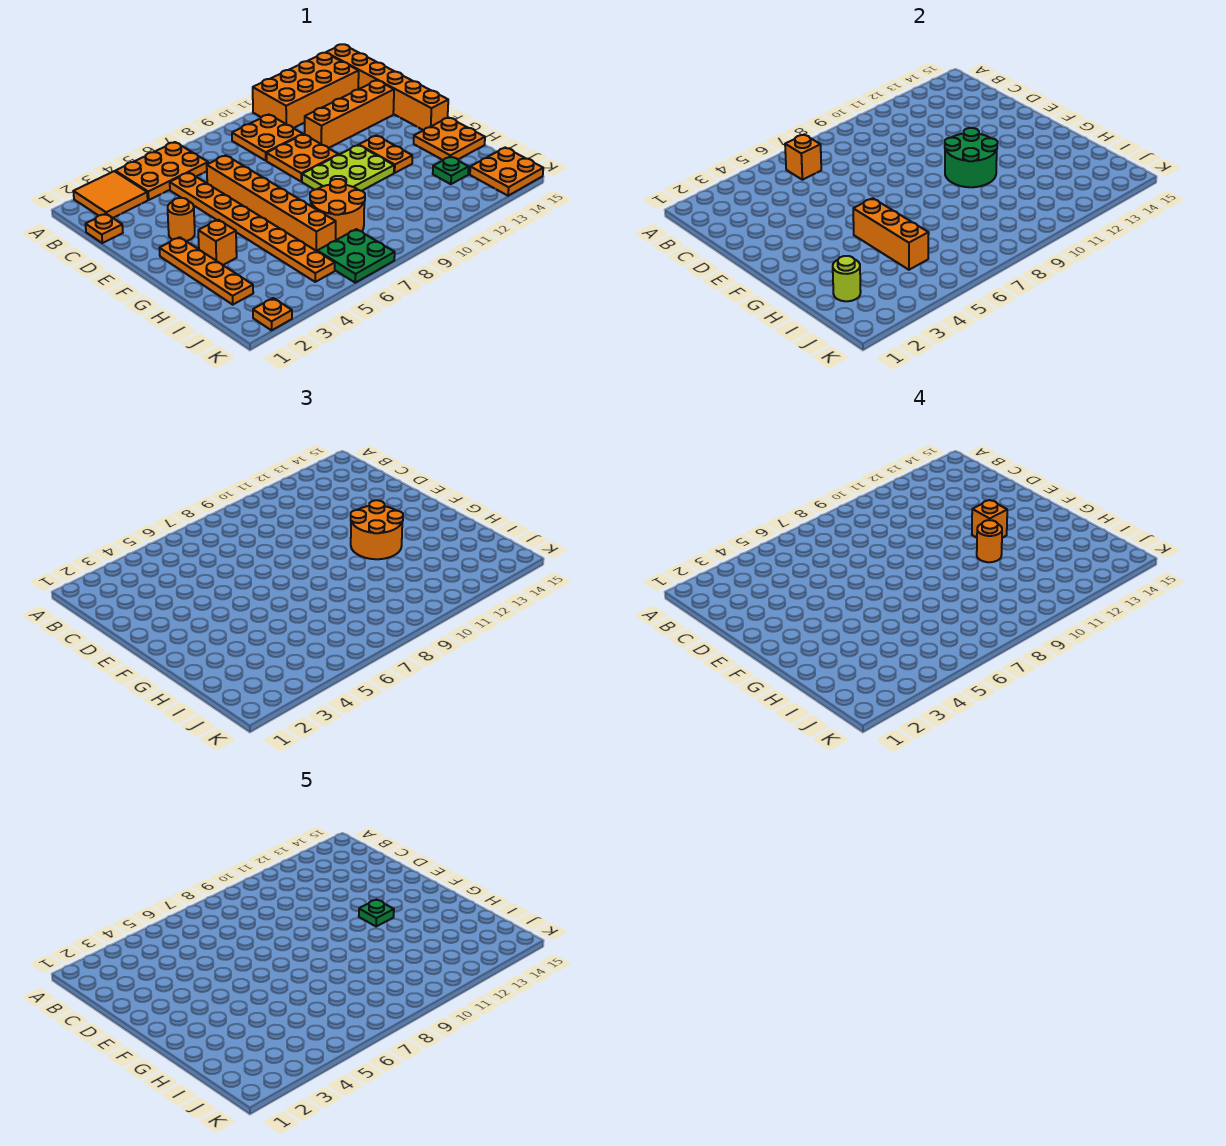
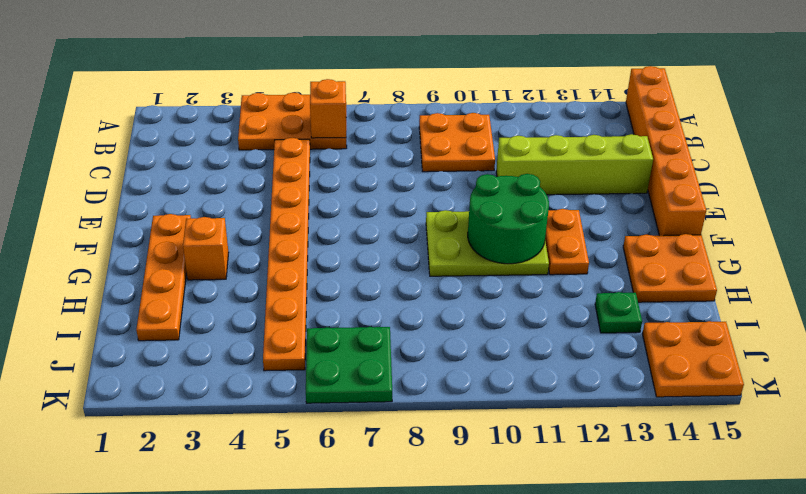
lime brick D11:D14 level 1 -> orange brick D11:D14 level 1
none -> orange tile A2:B3 level 1
none -> orange brick A11:B14 level 1
none -> orange plate C1 level 1

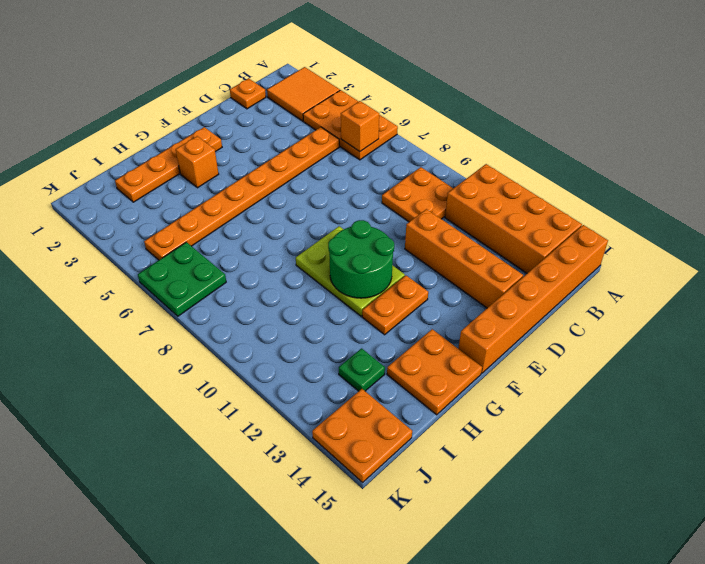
none -> orange brick D6:I6 level 1
none -> orange plate D9:E10 level 1
none -> orange round brick E3 level 1

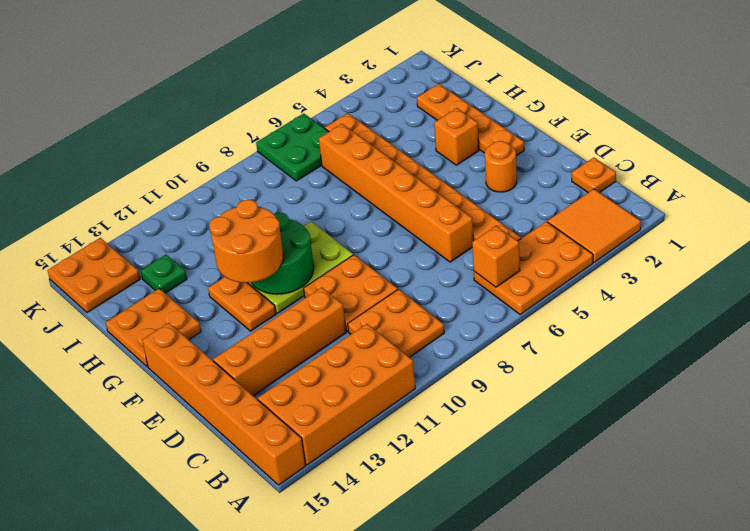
none -> orange round brick H7:I8 level 1
none -> orange plate K2 level 1
none -> orange brick G5:I5 level 2

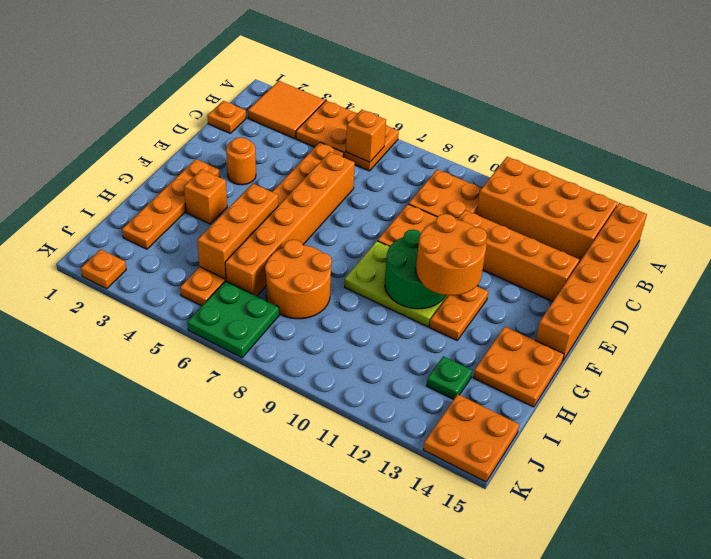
none -> lime round brick I2 level 2
none -> orange brick F12 level 4
none -> orange round brick G11 level 4

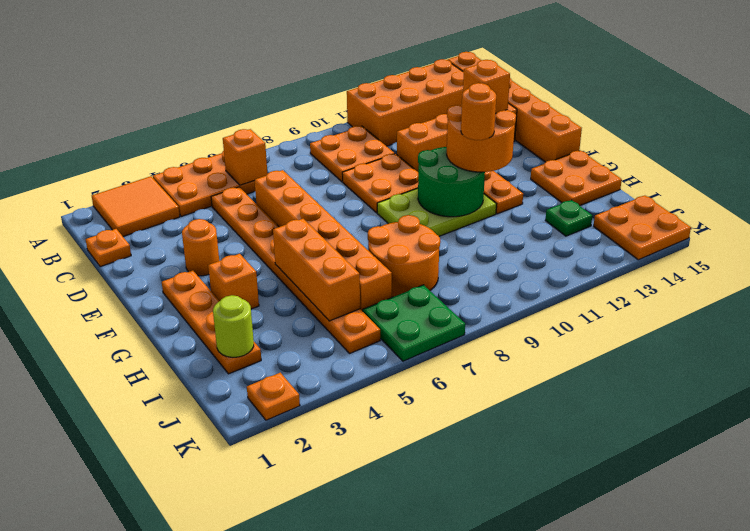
none -> green plate F12 level 5

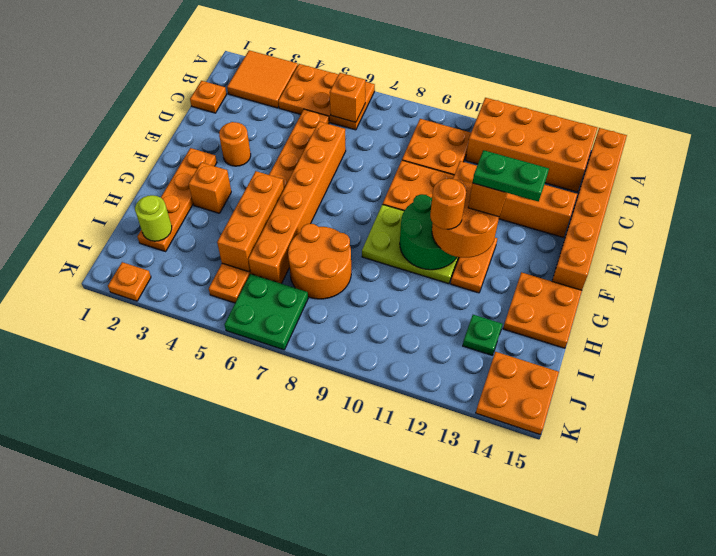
green plate F12:F13 level 5 -> green plate F12 level 5

